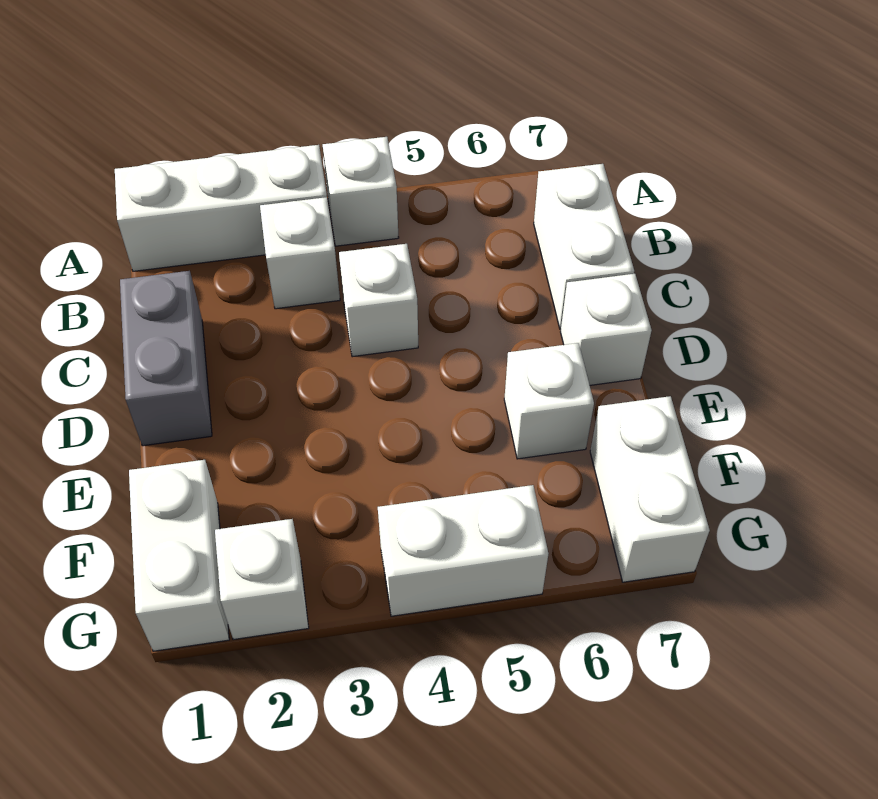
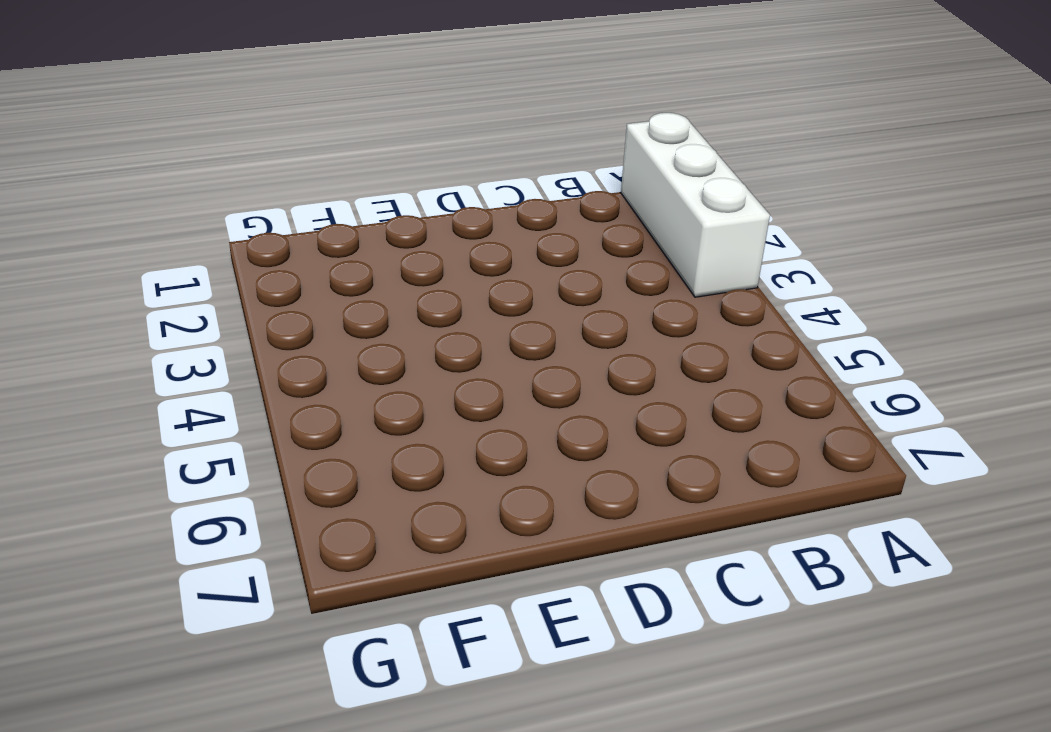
none -> white brick A4 level 1
none -> white brick B3 level 1
none -> white brick B7:C7 level 1

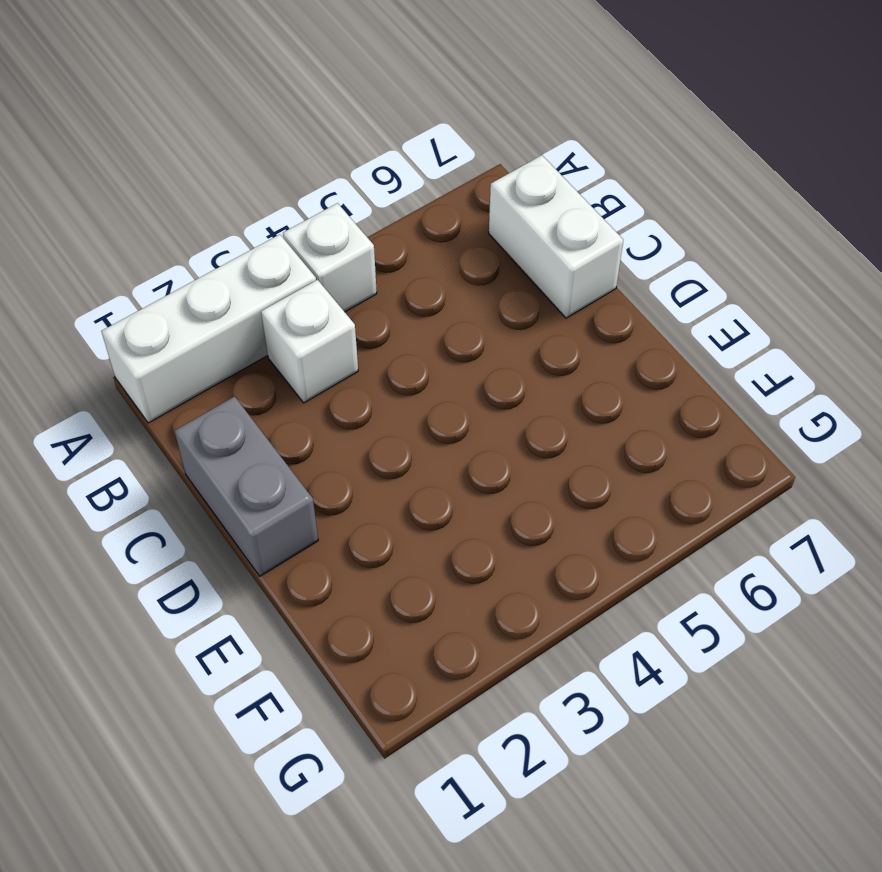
none -> white brick C4 level 1
none -> white brick D7 level 1
none -> white brick E6 level 1

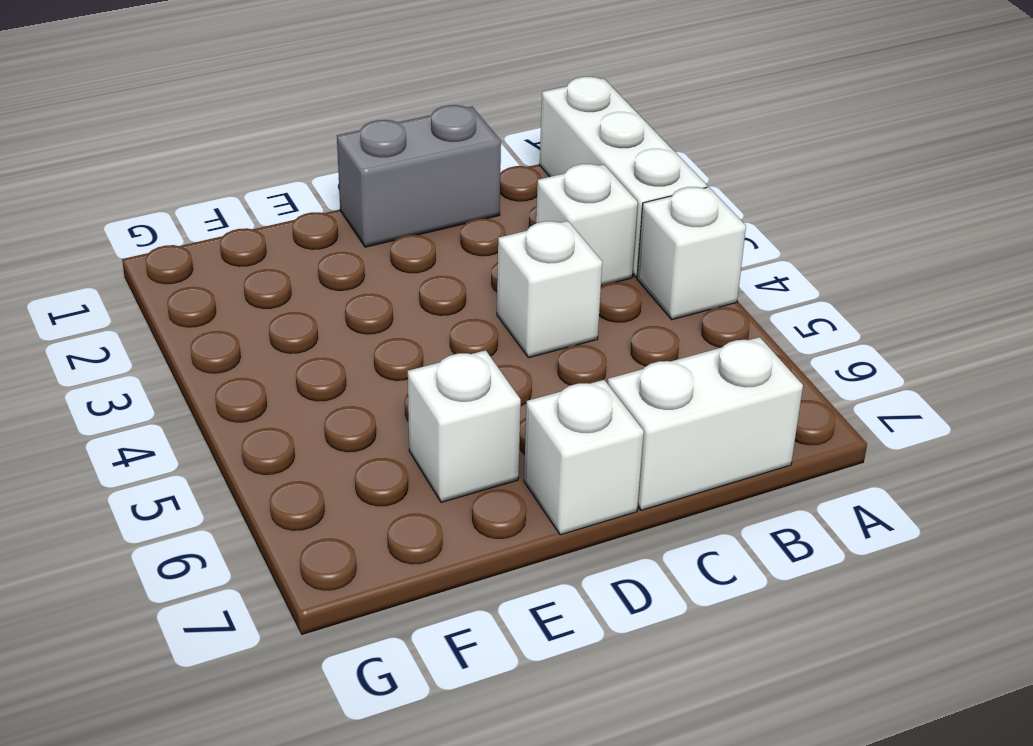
none -> white brick F1:G1 level 1
none -> white brick F7:G7 level 1
none -> white brick G2 level 1

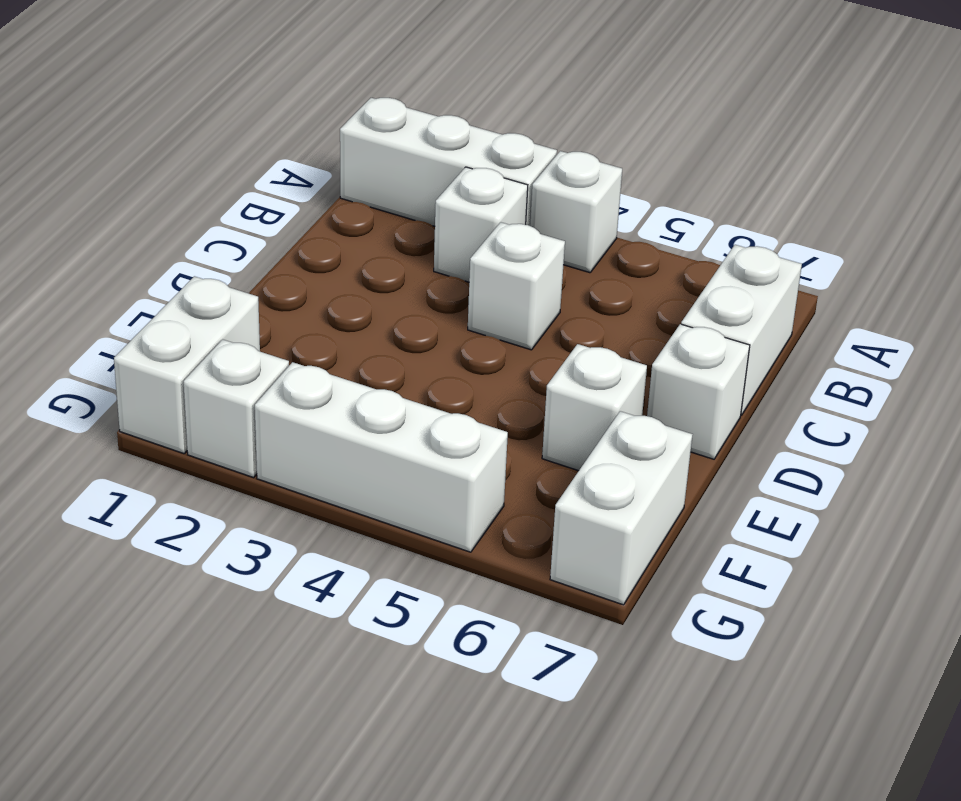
white brick G3:G5 level 1 -> white brick G4:G5 level 1
none -> grey brick C1:D1 level 1

